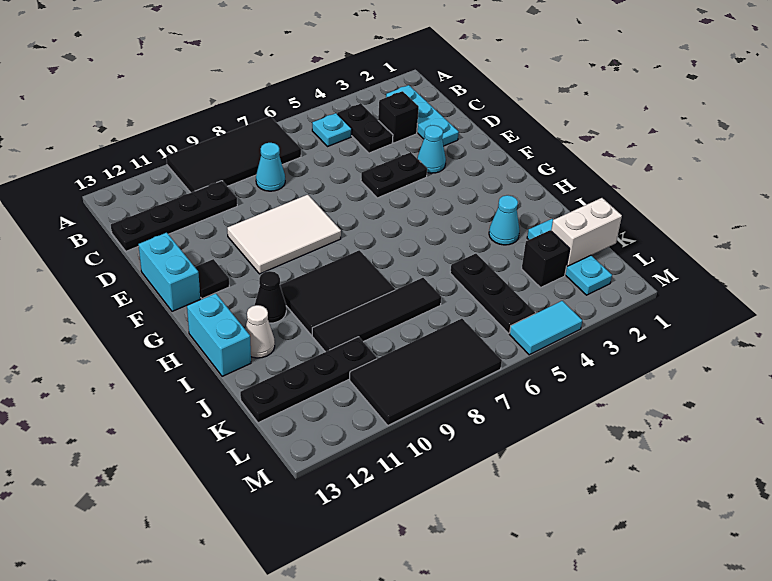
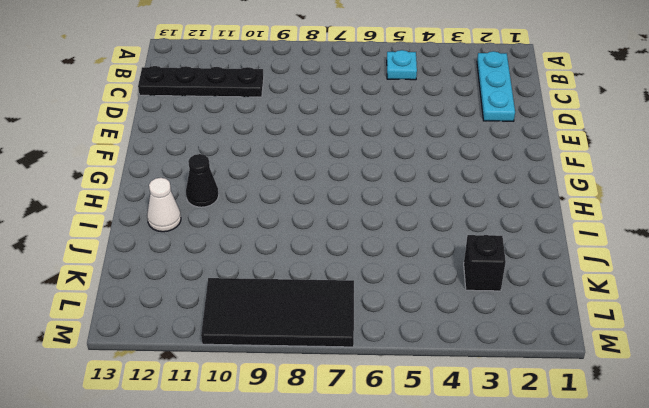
none -> black tile A7:B10 level 1
none -> black plate B4:C4 level 1
none -> black brick C3 level 1

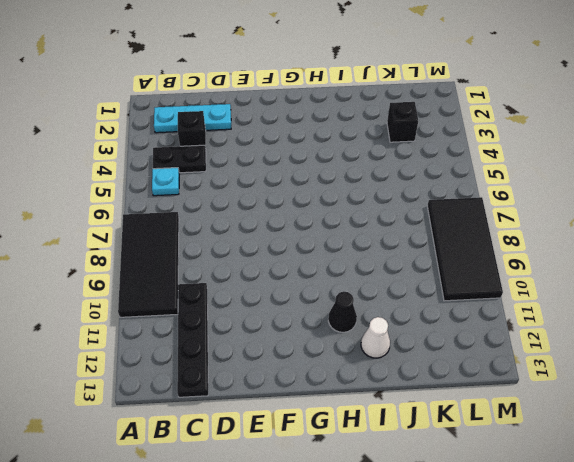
none -> cyan cone C8 level 1
none -> cyan cone E3 level 1
none -> black plate E4:E5 level 1

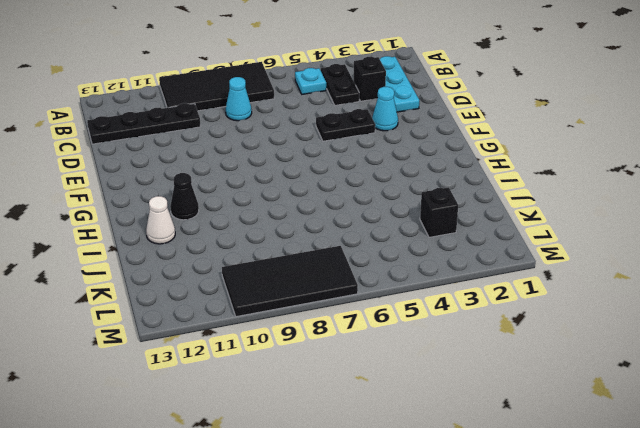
none -> white tile E8:F10 level 1
none -> cyan brick E13:F13 level 1
none -> black tile F12 level 1

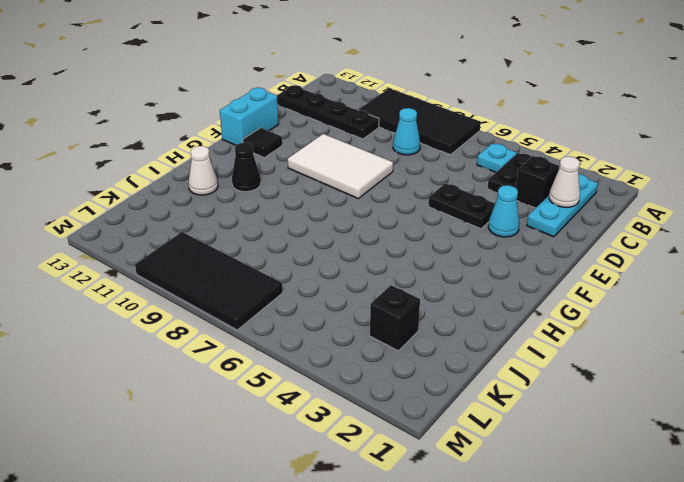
white cone C2 level 2 -> none
none -> black tile H8:I10 level 1
none -> cyan brick H13:I13 level 1
none -> cyan cone I3 level 1

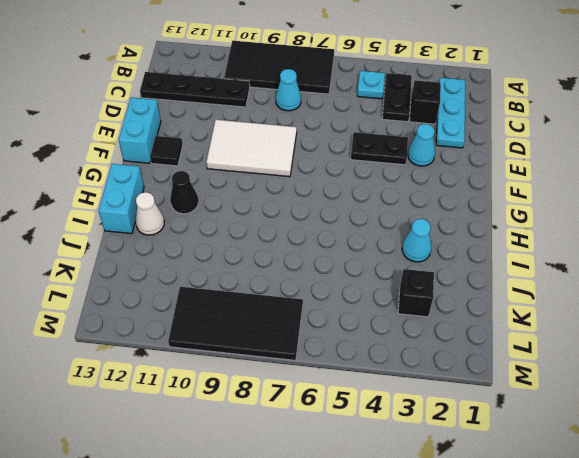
none -> black tile H8:I10 level 1
none -> cyan plate J2:L2 level 1
none -> black plate J5:L5 level 1

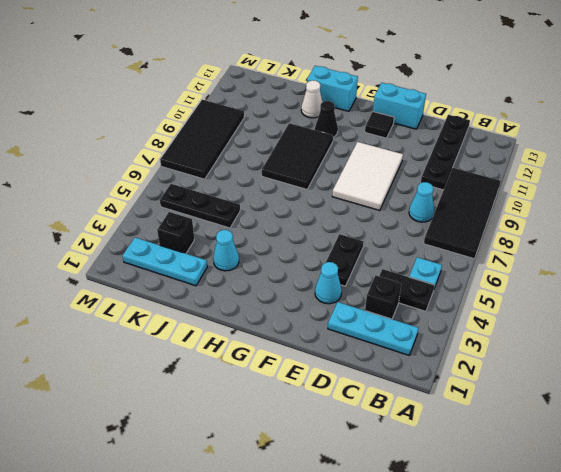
none -> black tile J7:J10 level 1
none -> black plate K10:K13 level 1
none -> cyan tile M4:M5 level 1

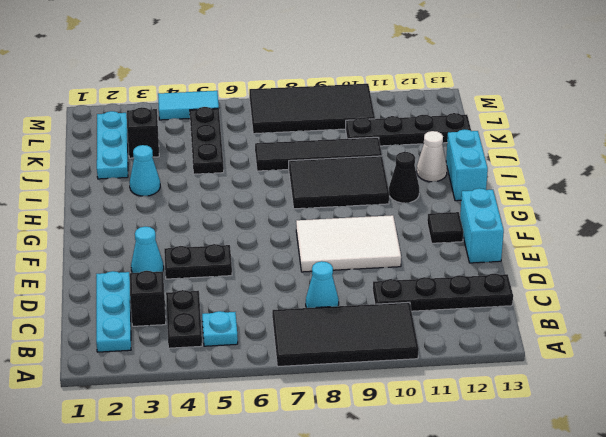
none -> white brick K1:K2 level 2

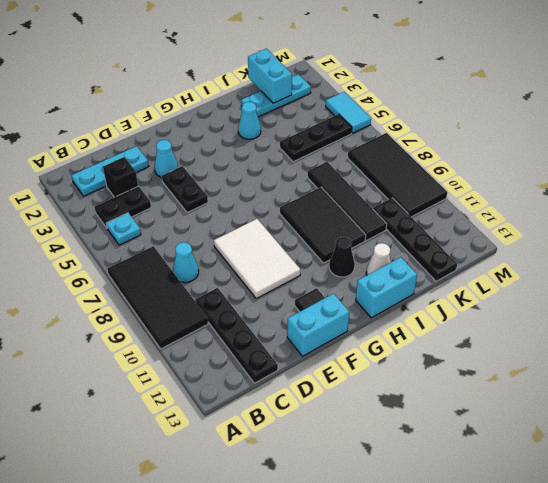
cyan brick K1:K2 level 2 -> white brick K1:K2 level 2
none -> black brick K3 level 1

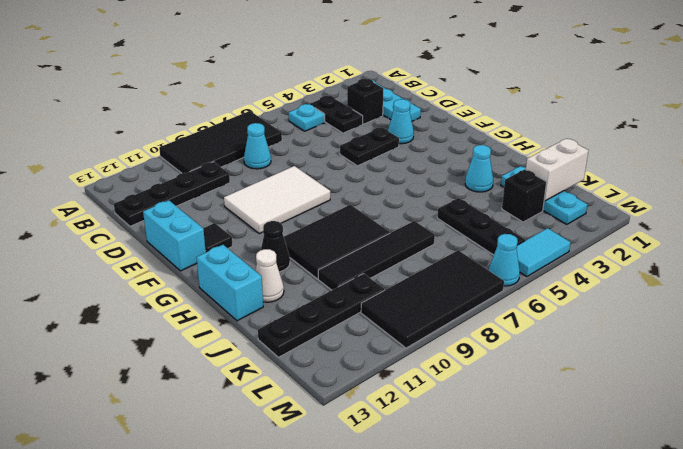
cyan cone M6 level 1 -> none

